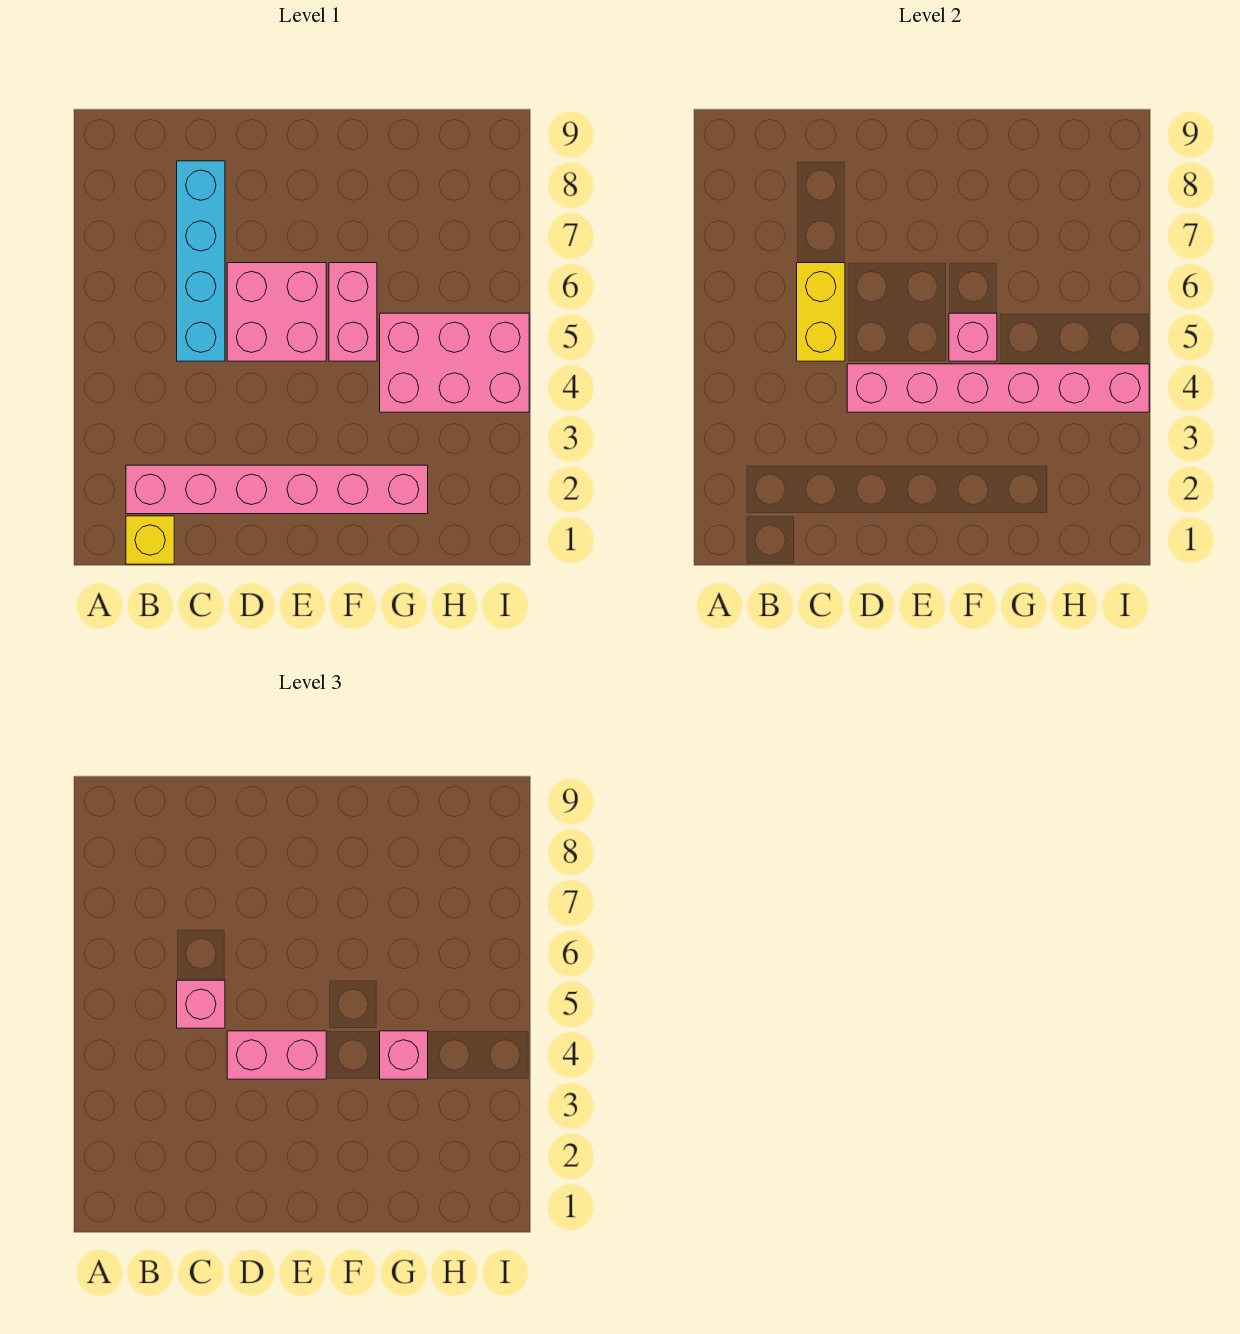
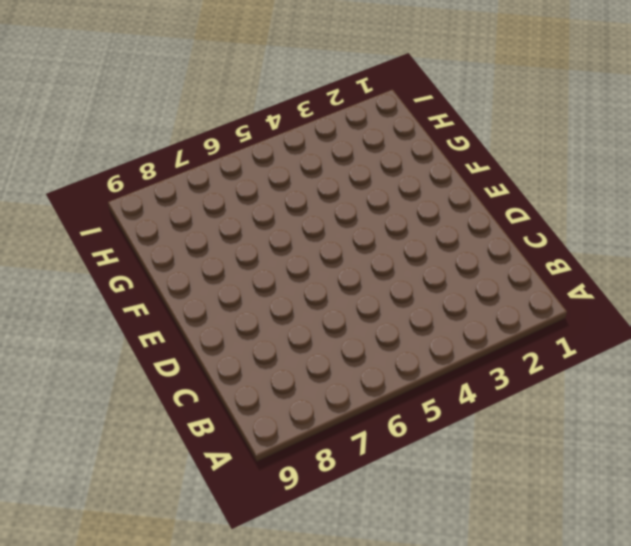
none -> yellow brick B1 level 1
none -> pink brick B2:G2 level 1
none -> cyan brick C5:C8 level 1

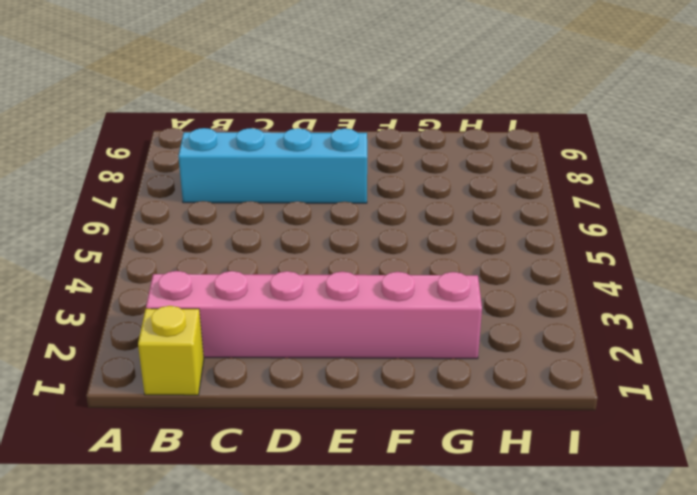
cyan brick B7:E7 level 1 -> cyan brick C5:C8 level 1
none -> pink brick D5:E6 level 1
none -> pink brick F5:F6 level 1
none -> pink brick G4:I5 level 1

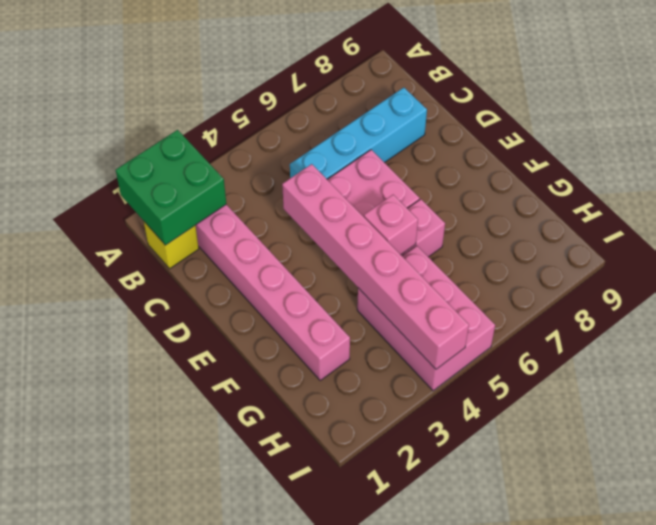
green brick A1:B2 level 2 -> none
none -> yellow brick C5:C6 level 2
none -> pink brick C5 level 3
none -> pink brick D4:E4 level 3

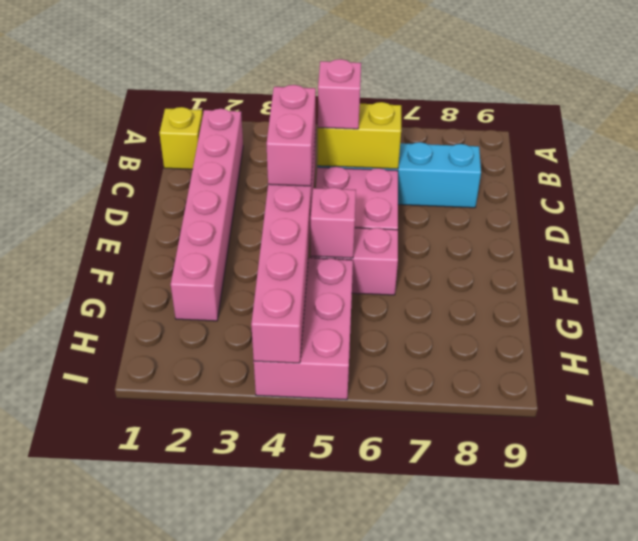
none -> pink brick G4 level 3

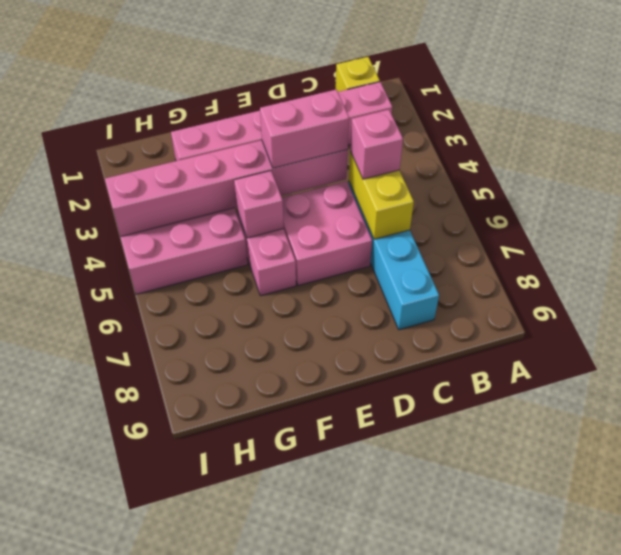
none -> pink brick G4 level 3

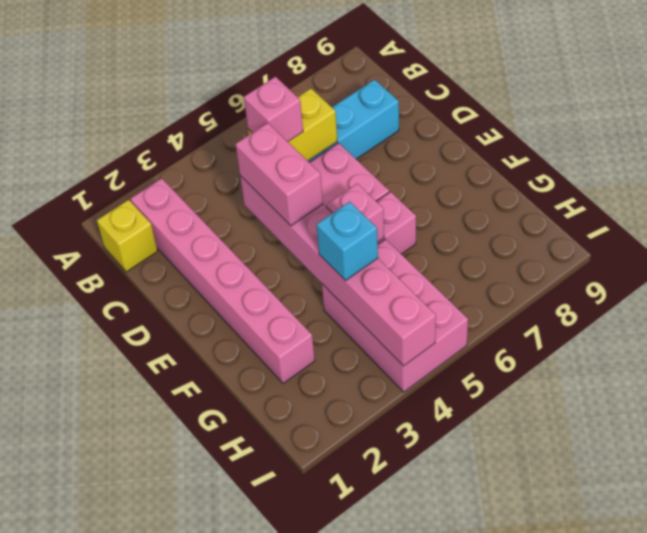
cyan brick G4 level 3 -> pink brick G4 level 3

